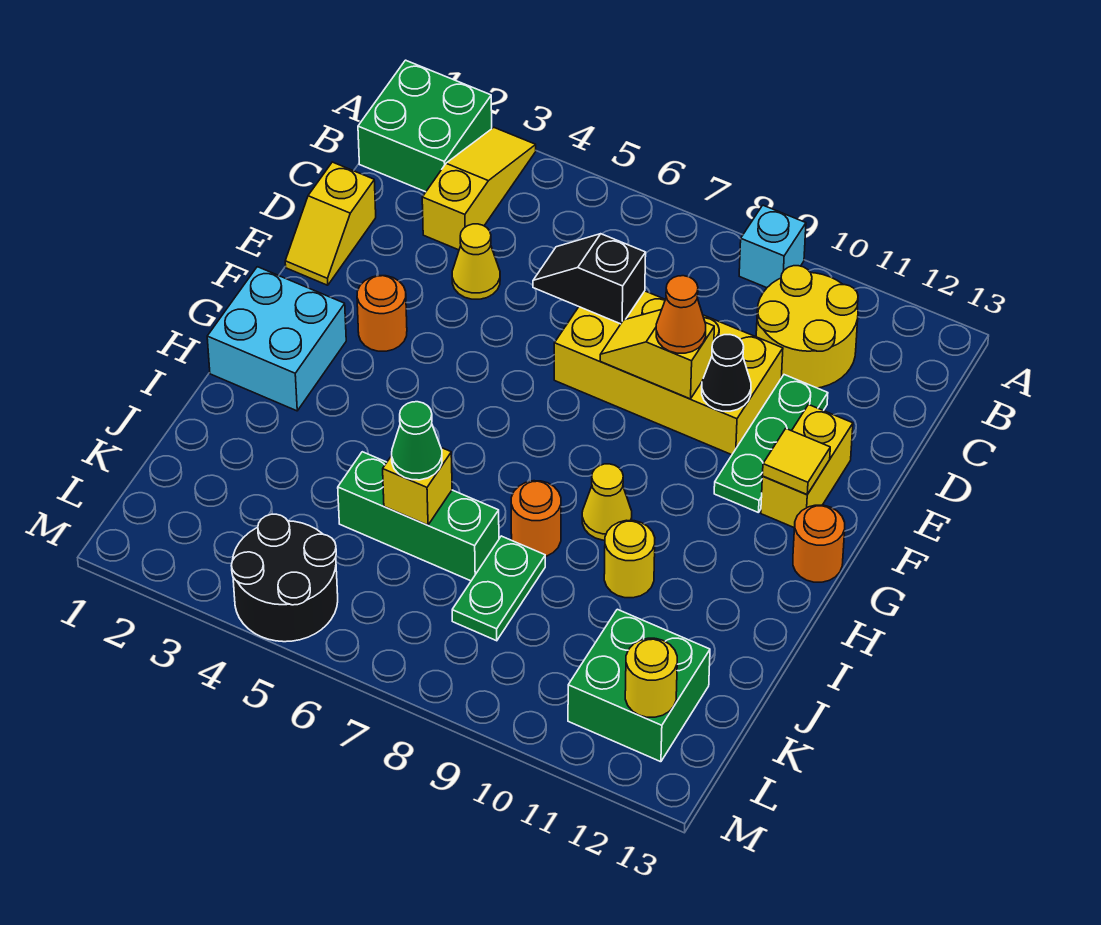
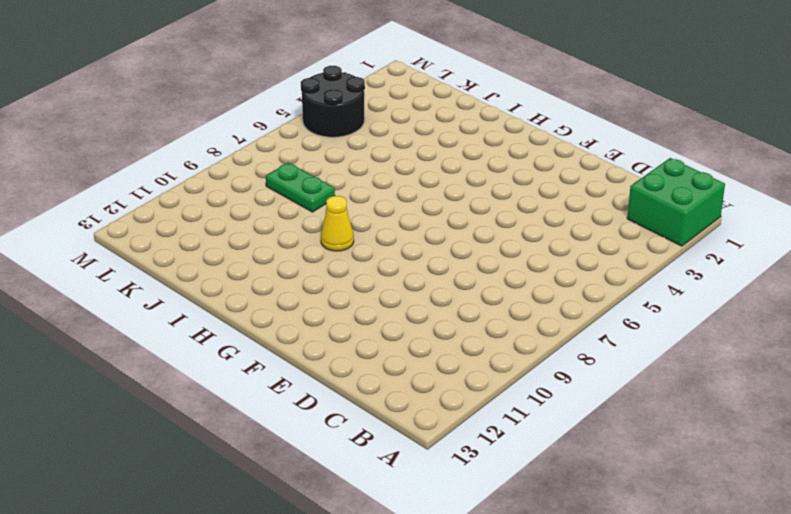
none -> yellow slope A3:C3 level 1 top C
none -> cyan brick A9 level 1
none -> yellow round brick B10:C11 level 1

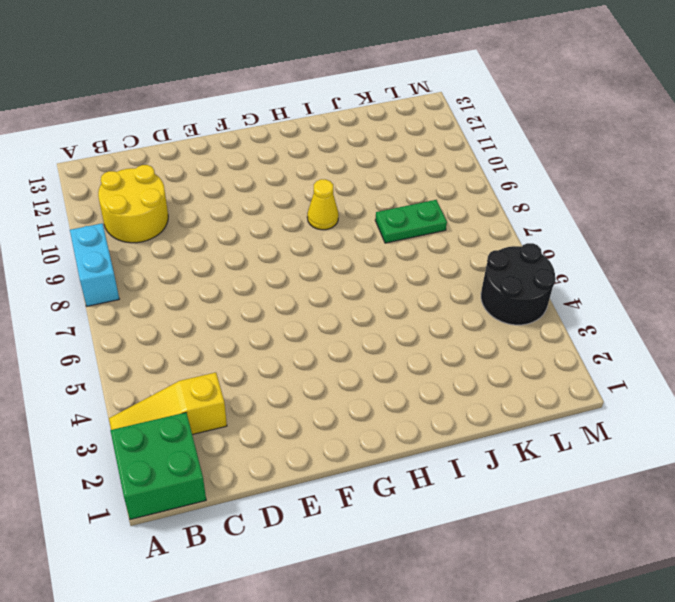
cyan brick A8:A9 level 1 -> cyan brick A9 level 1
none -> yellow slope D1:E1 level 1 top D
none -> yellow cone D4 level 1
none -> yellow brick D7:E10 level 1

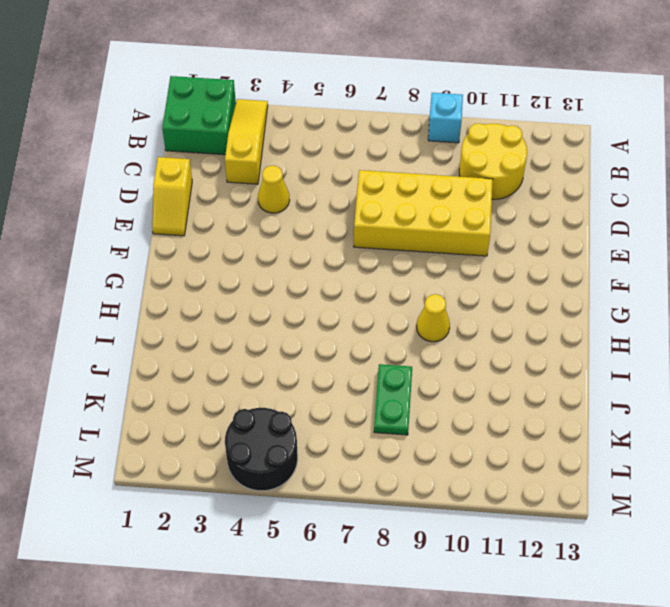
none -> green plate D11:F11 level 1
none -> yellow brick E12:F12 level 1
none -> orange round brick F3 level 1

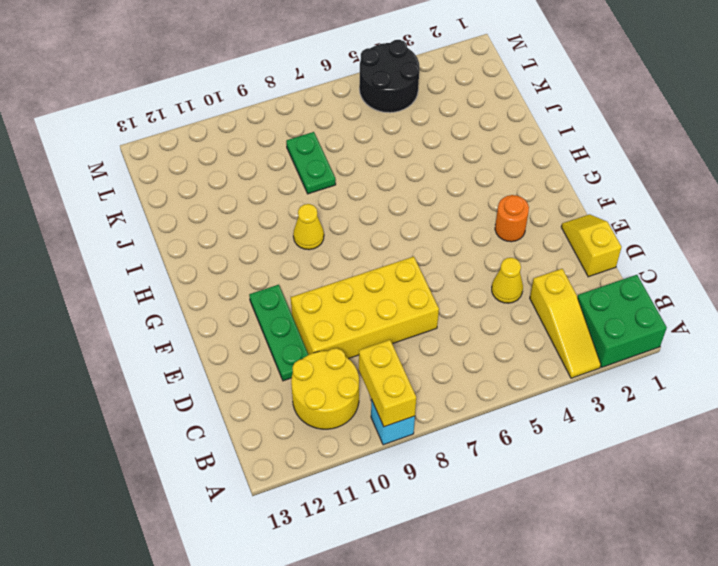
yellow brick A9:B9 level 2 -> yellow brick E12:F12 level 1
none -> cyan brick G1:H2 level 1
none -> orange round brick G13 level 1
none -> orange round brick I8 level 1

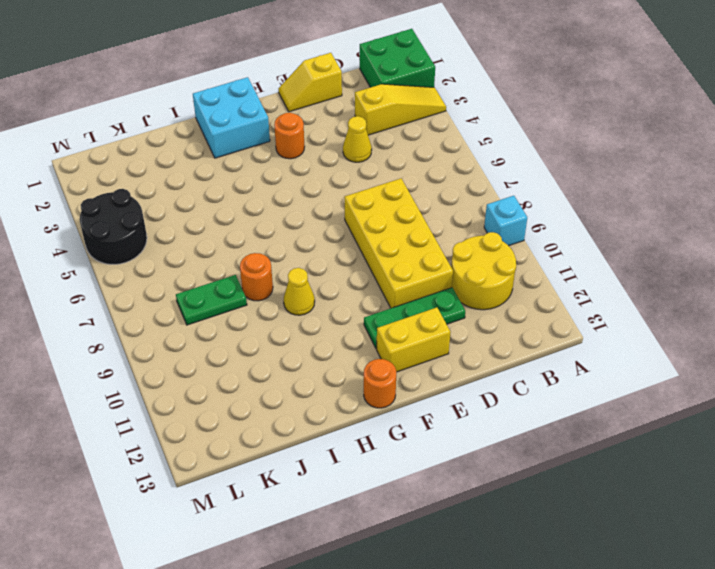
none -> yellow round brick I10 level 1
none -> green brick J5:J7 level 1
none -> green brick K11:L12 level 1

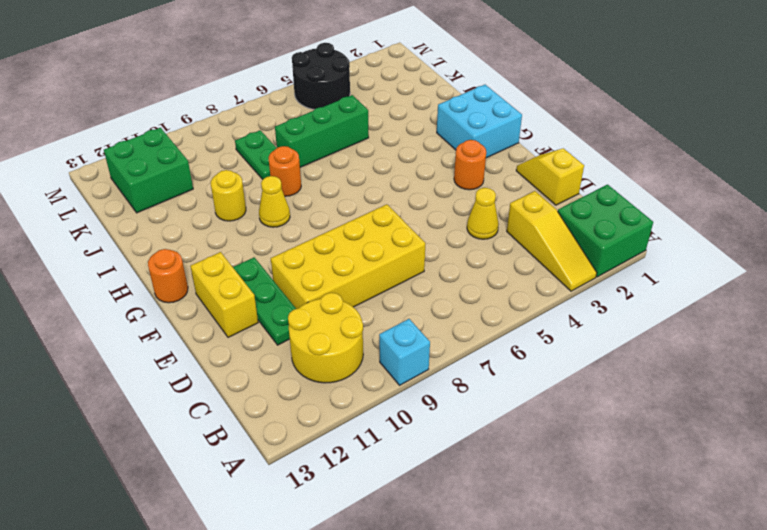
none -> black slope D6:D7 level 2 top 7
none -> yellow slope E8:E9 level 2 top 9
none -> black cone E10 level 2

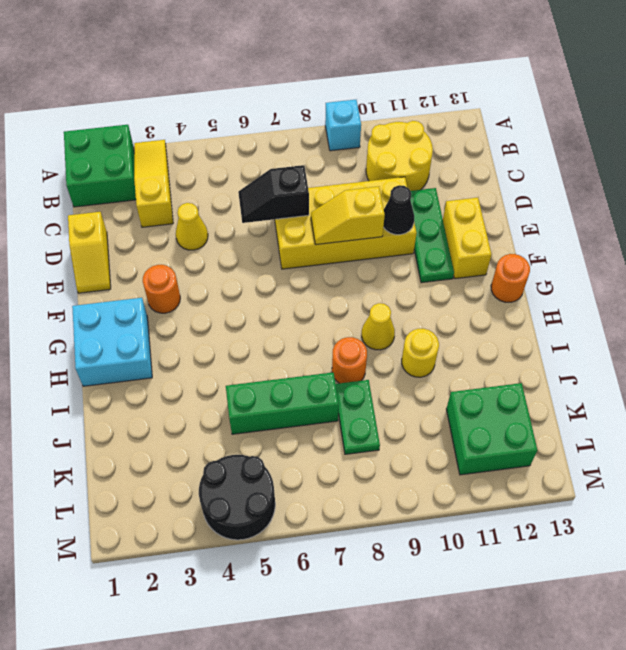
none -> yellow tile F12 level 2
none -> yellow brick J6 level 2
none -> yellow round brick L12 level 2

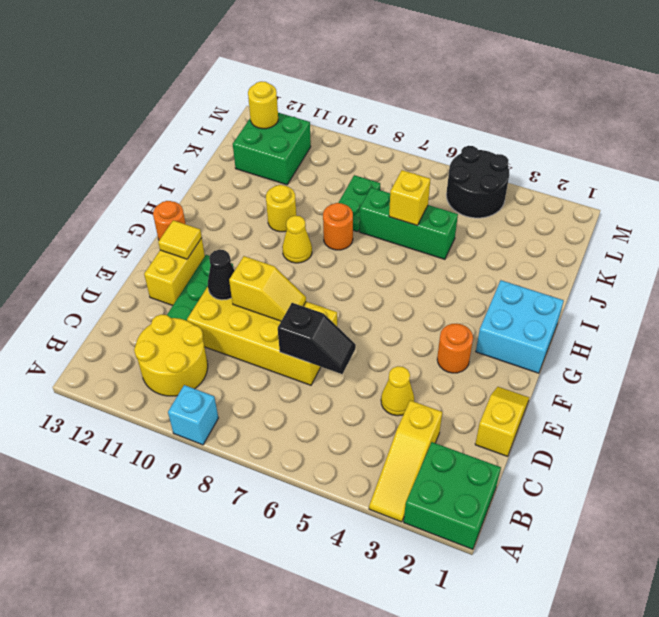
none -> orange cone E9 level 3
none -> green cone J6 level 3

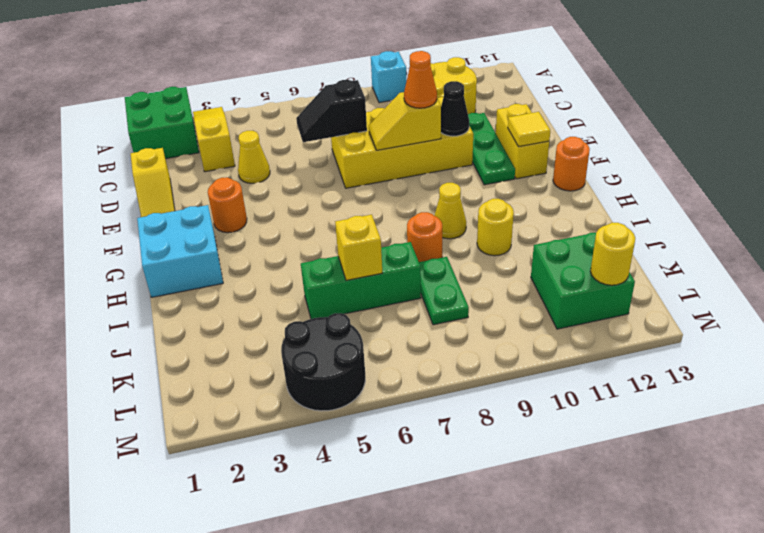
none -> green cone J6 level 3

